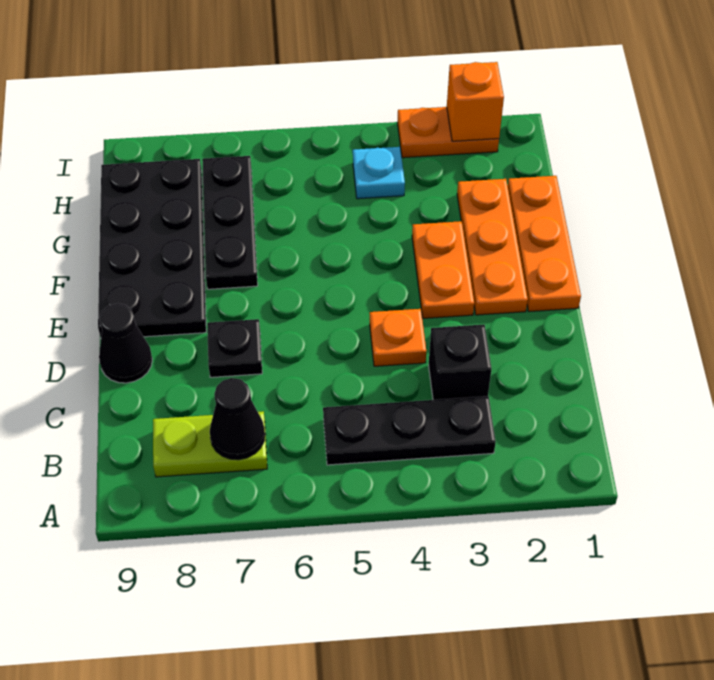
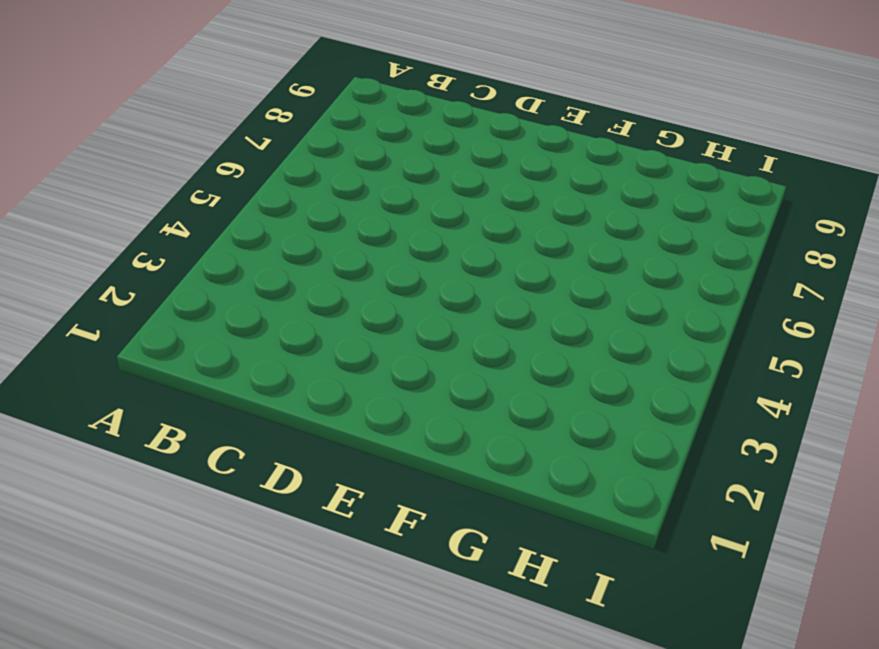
none -> black plate B3:B5 level 1
none -> lime plate B7:B8 level 1
none -> black brick C3 level 1

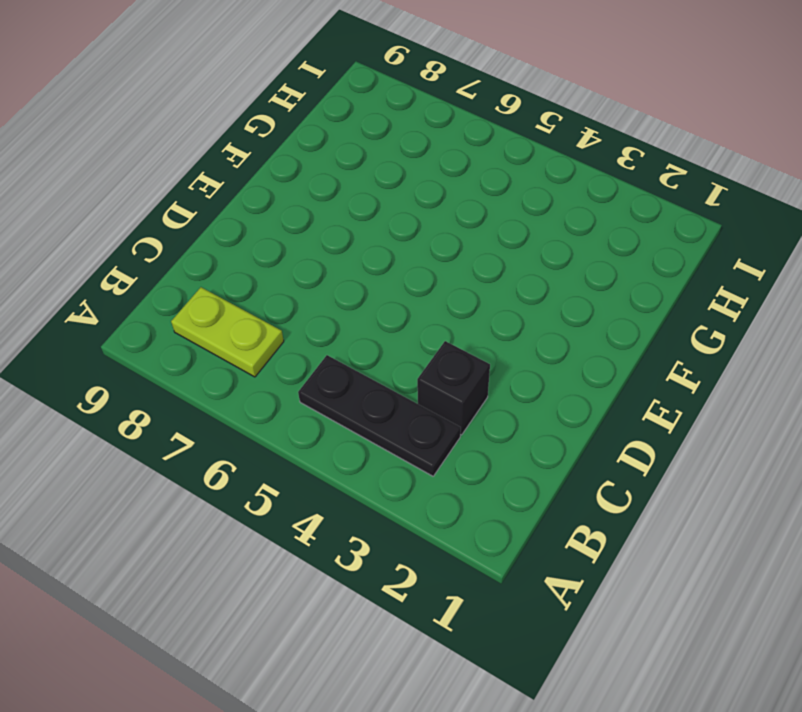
none -> orange plate D4 level 1
none -> black plate D7 level 1
none -> black cone D9 level 1

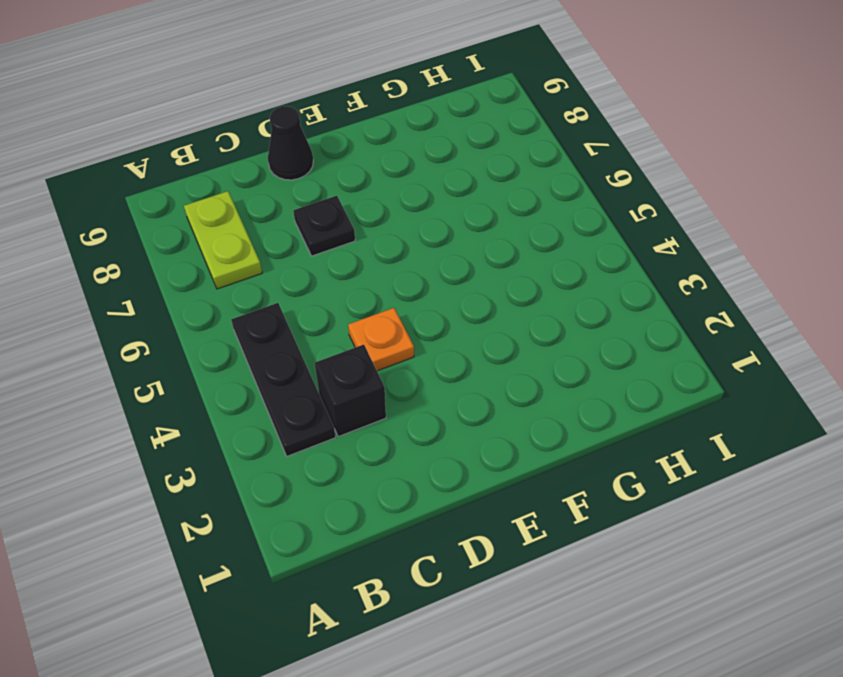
none -> orange plate E1:G1 level 1
none -> orange plate E2:G2 level 1
none -> orange plate E3:F3 level 1

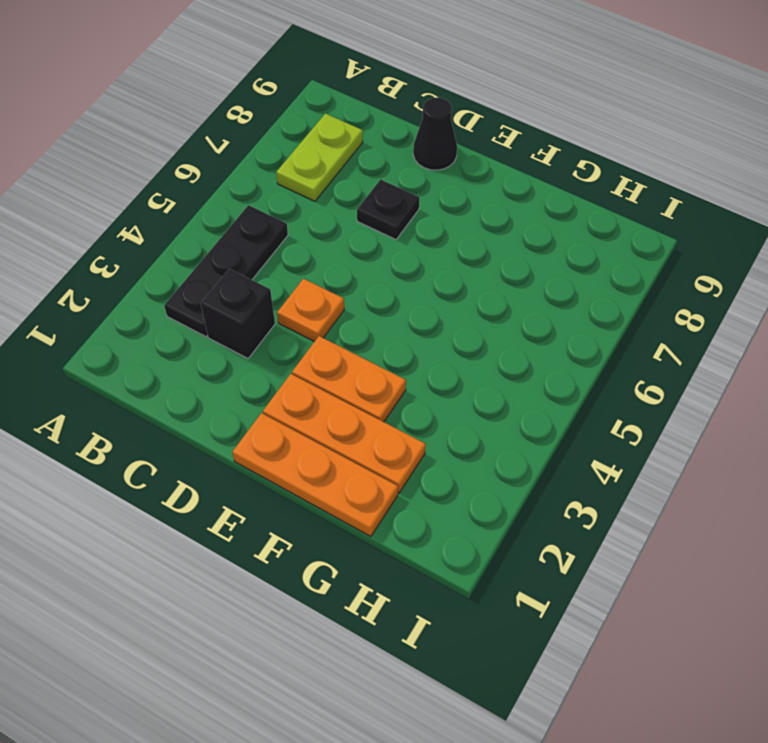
none -> black plate E8:H9 level 1
none -> black plate F7:H7 level 1
none -> cyan plate H4 level 1

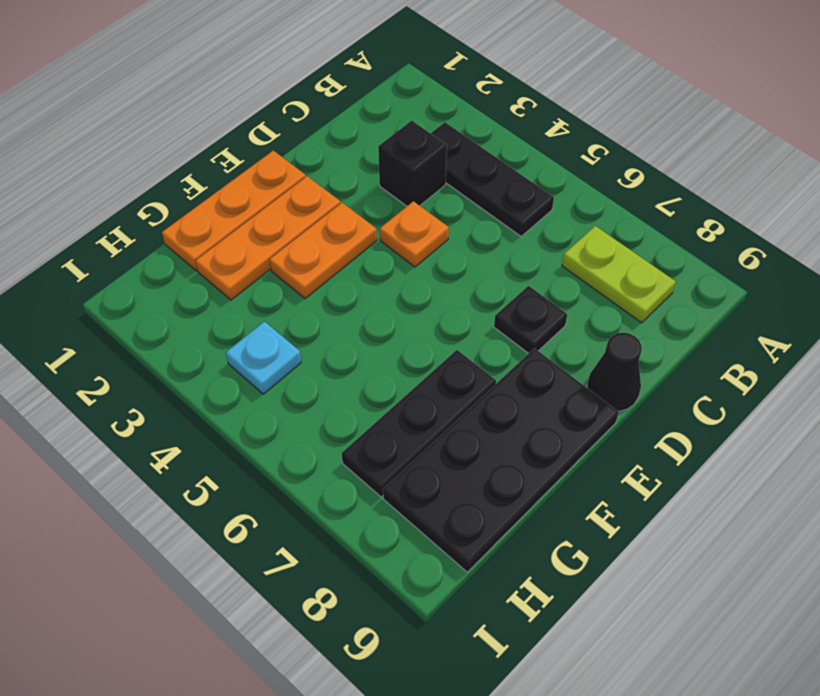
none -> orange plate I2:I3 level 1
none -> black cone B7 level 2
none -> orange brick I2 level 2

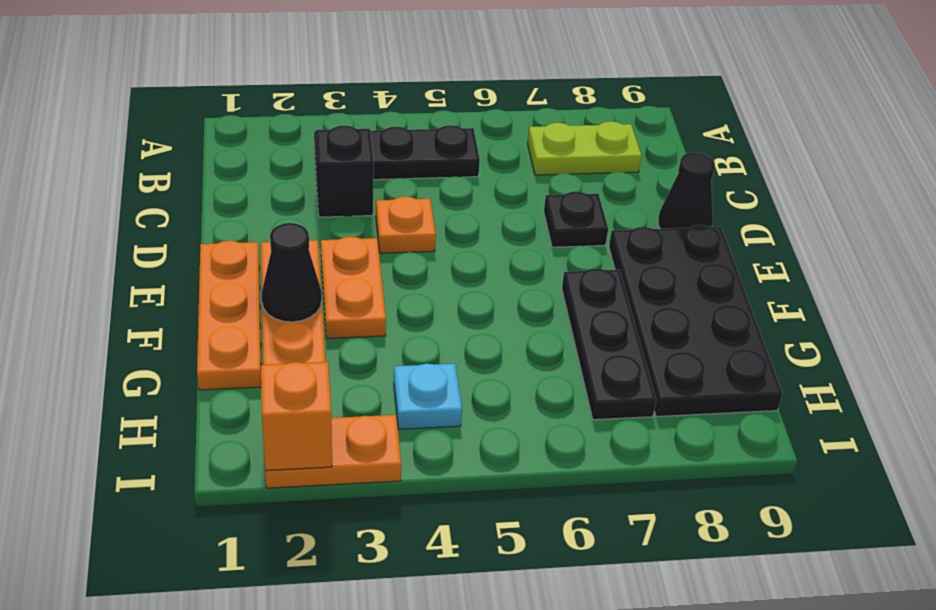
black cone F2 level 2 -> black cone B7 level 2

